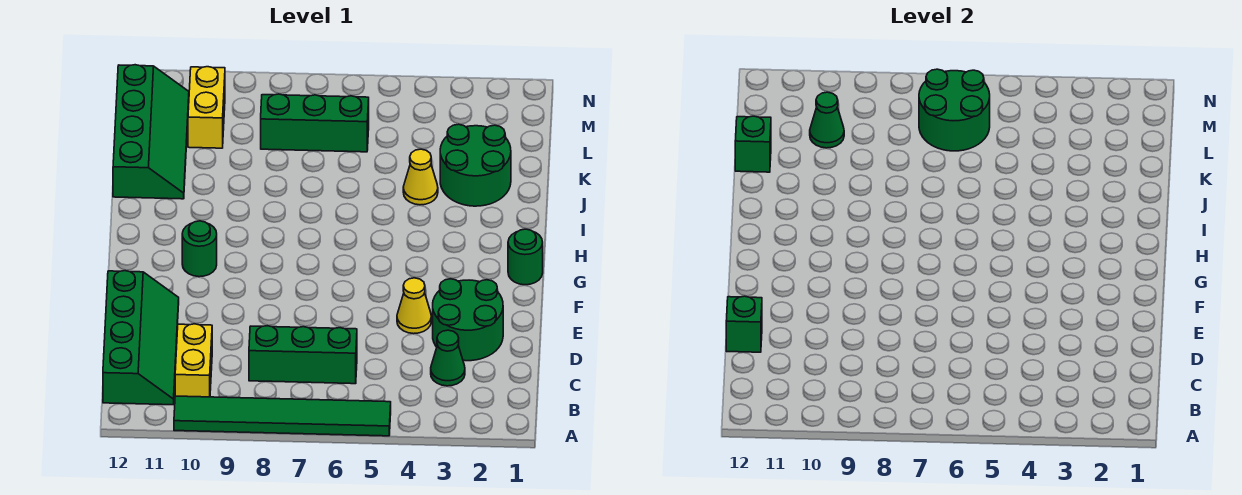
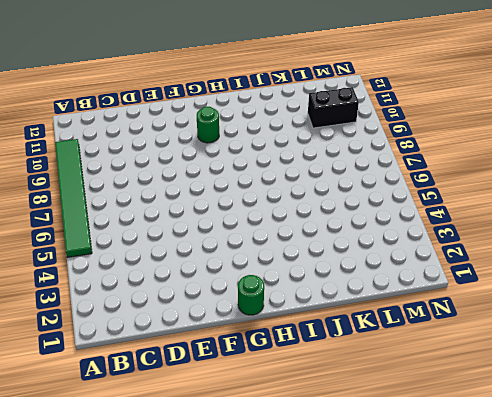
black brick L10:M10 level 1 -> yellow brick L10:M10 level 1
none -> yellow brick B10:C10 level 1
none -> green slope B11:E12 level 1 top 12
none -> green cone C3 level 1

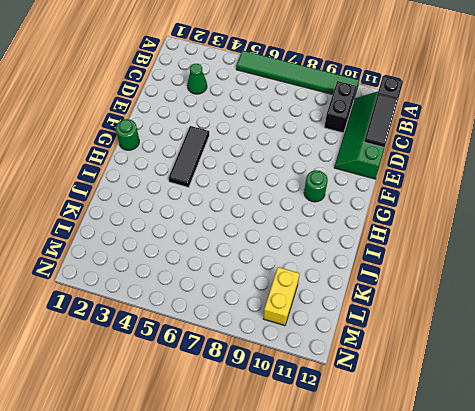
black brick B10:C10 level 1 -> yellow brick B10:C10 level 1
black slope B12:D12 level 2 top B -> green brick D12 level 2
black tile F4:H4 level 1 -> none
none -> green brick C6:C8 level 1
none -> green round brick D2:E3 level 1
none -> yellow cone E4 level 1

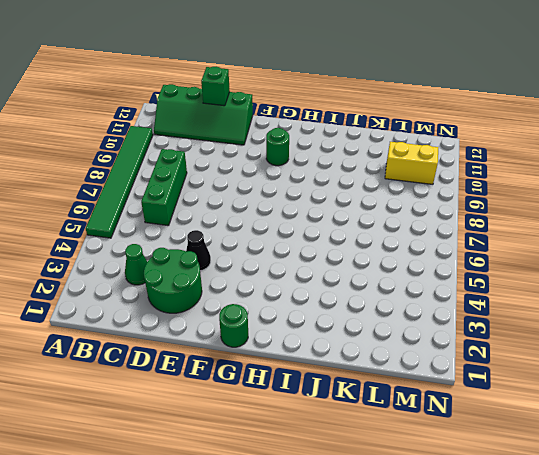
black cone E4 level 1 -> yellow cone E4 level 1
none -> yellow brick B10:C10 level 1
none -> green round brick J2:K3 level 1
none -> yellow cone J4 level 1

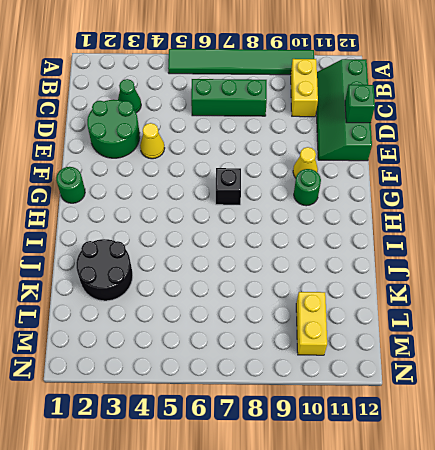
yellow cone F10 level 1 -> yellow cone J4 level 1
black brick G7 level 1 -> none
black round brick J2:K3 level 1 -> green round brick J2:K3 level 1
none -> green slope J11:M12 level 1 top 12
none -> green brick L6:L8 level 1
none -> green brick K12 level 2

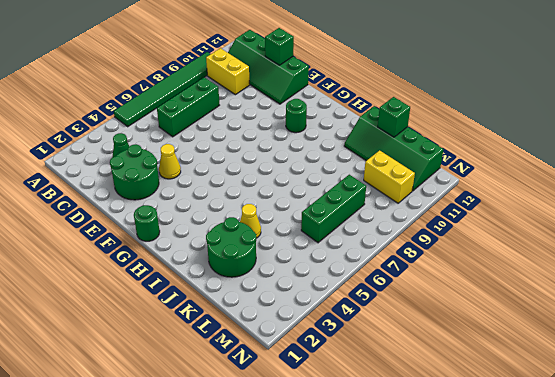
none -> green round brick L6:M7 level 2
none -> green cone L10 level 2

